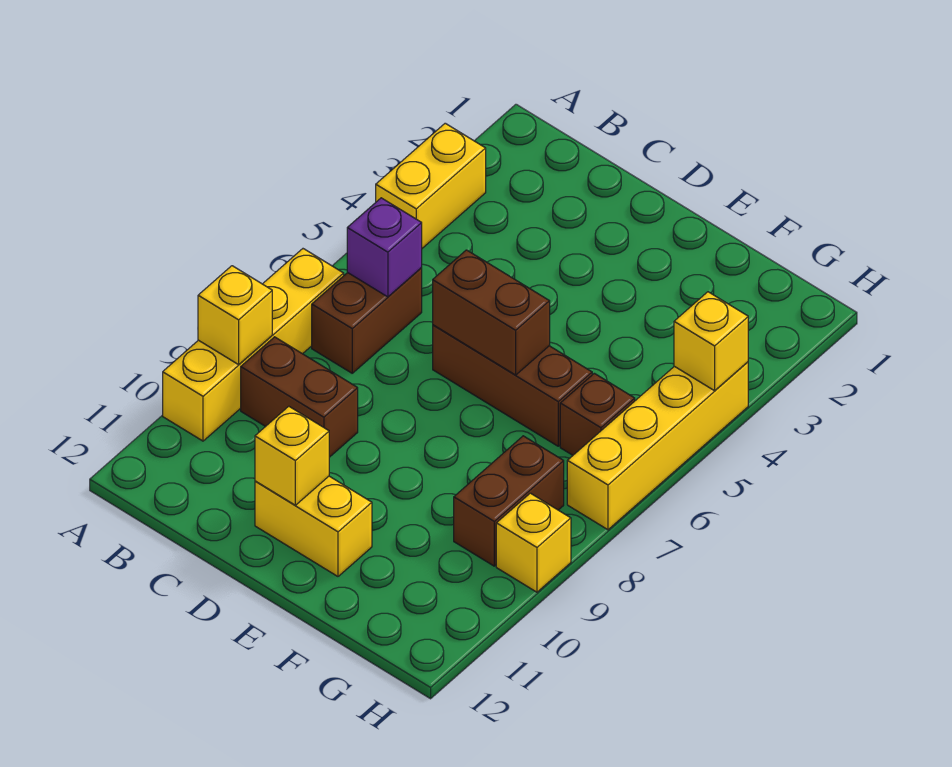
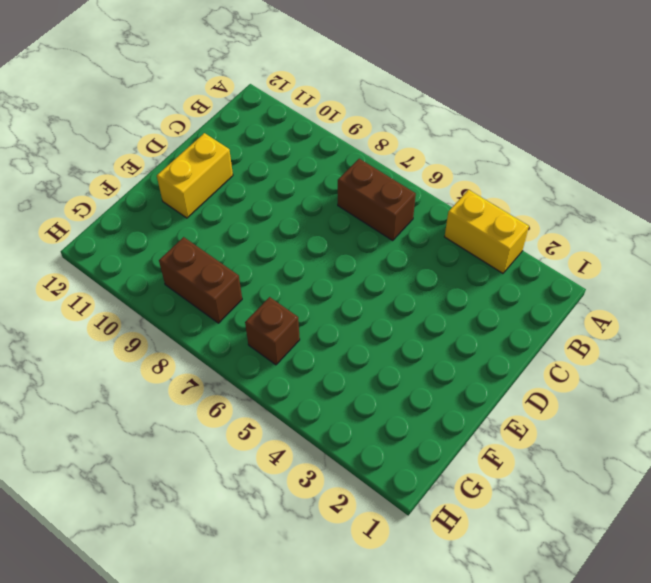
none -> yellow brick A7:A10 level 1
none -> brown brick B9:C9 level 1
none -> brown brick D6:F6 level 1

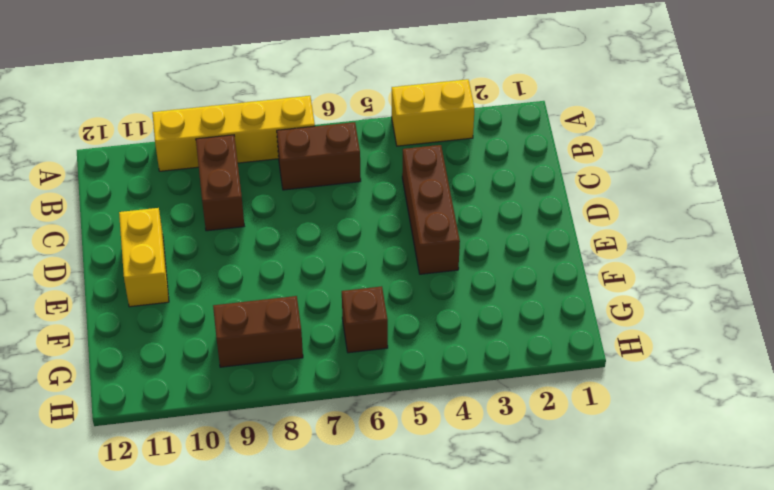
brown brick C4:E4 level 1 -> brown brick D6:F6 level 1
none -> yellow brick H4:H7 level 1
none -> yellow brick H9 level 1
none -> yellow brick A9 level 2

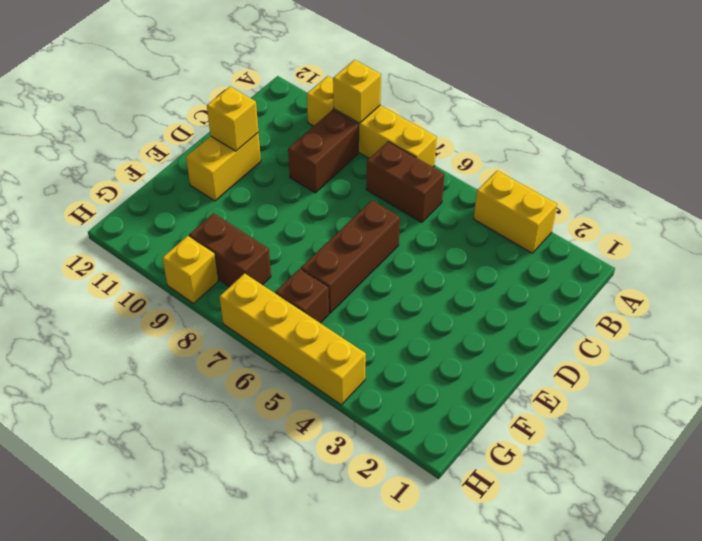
none -> purple brick B6 level 2
none -> brown brick D6:E6 level 2
none -> yellow brick H4 level 2

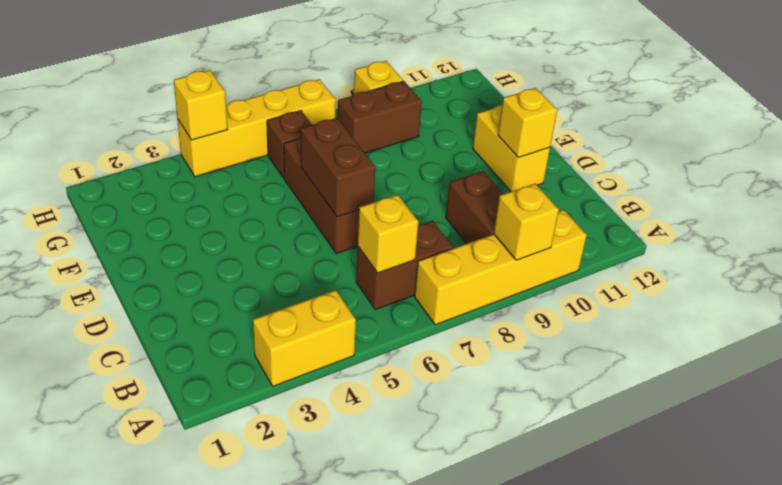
yellow brick B6 level 2 -> purple brick B6 level 2

